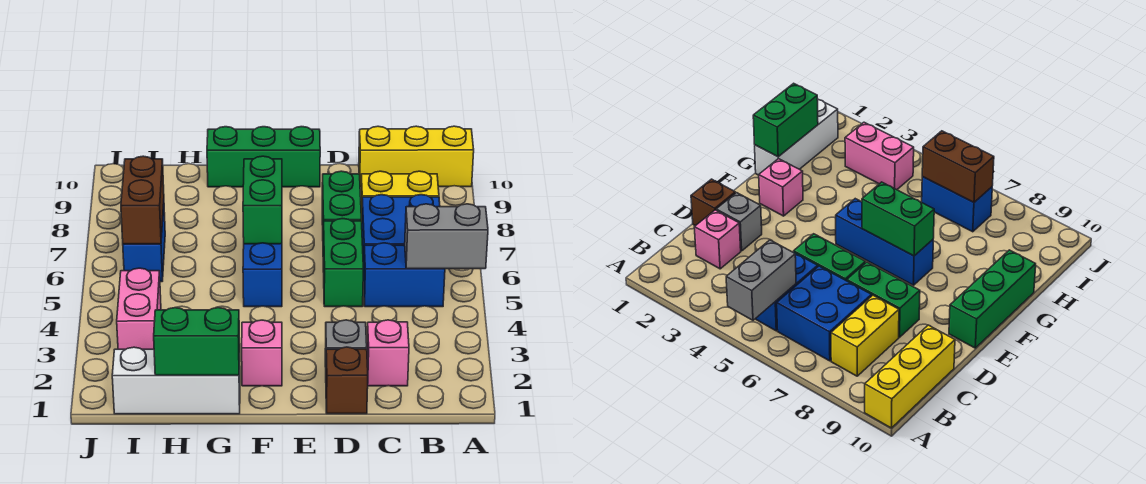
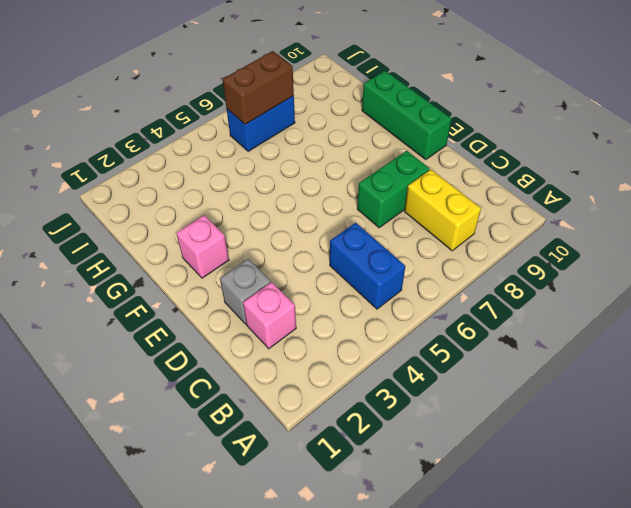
none -> yellow brick A10:C10 level 1
none -> blue brick B6:C7 level 1
none -> brown brick D1 level 1

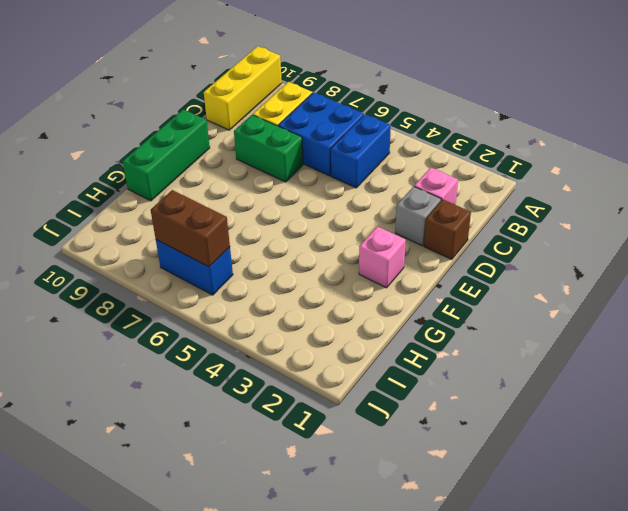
none -> green brick D5:D6 level 1
none -> blue brick F5:F7 level 1
none -> white brick G1:I1 level 1

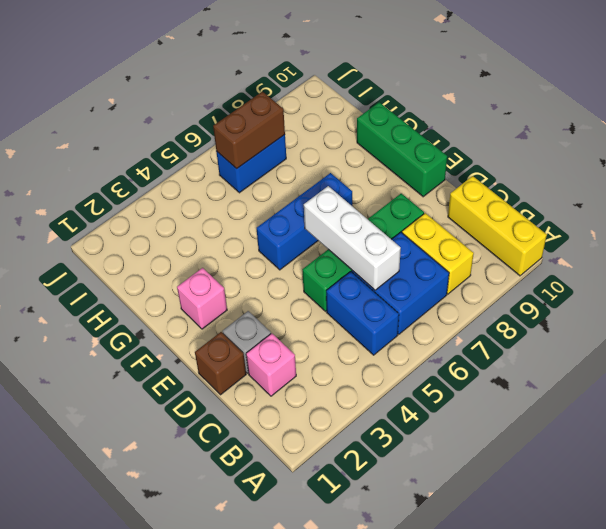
white brick C6:E6 level 2 -> white brick G1:I1 level 1
none -> pink brick I3:I4 level 1
none -> grey brick A5:B5 level 2
none -> green brick F6:F7 level 2

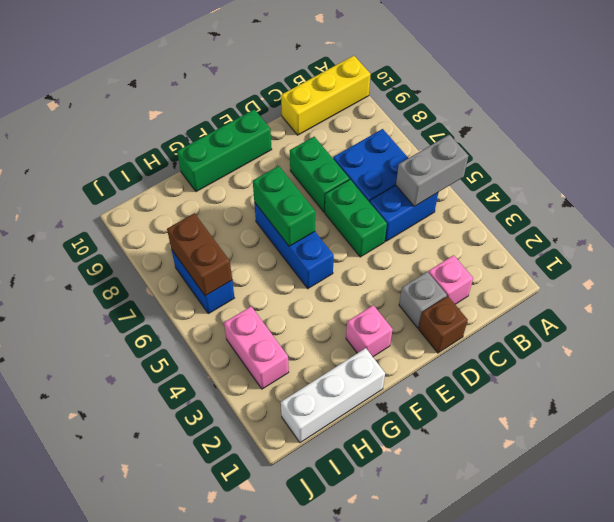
none -> yellow brick B8:C8 level 1
none -> green brick G1:H1 level 2

